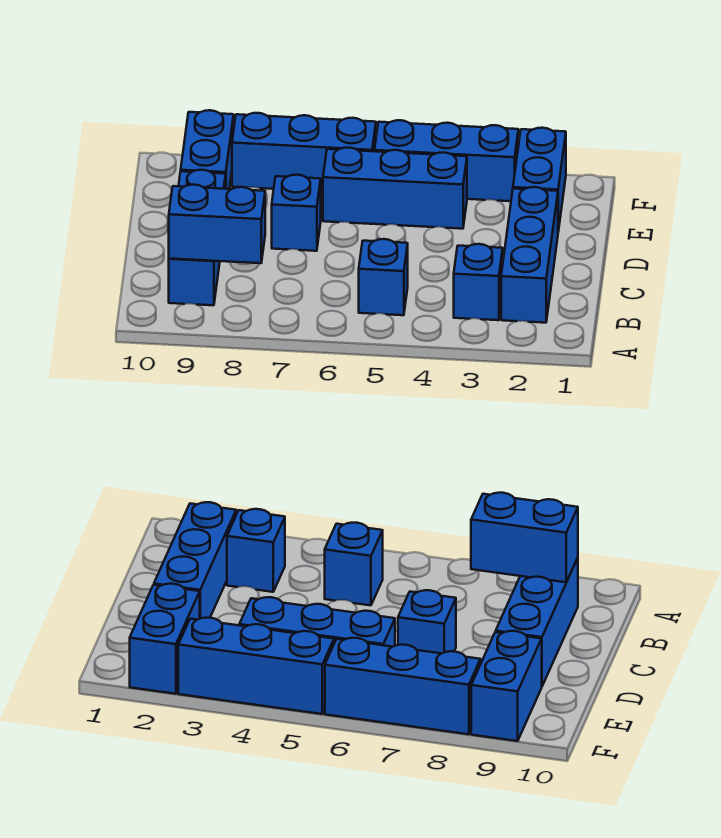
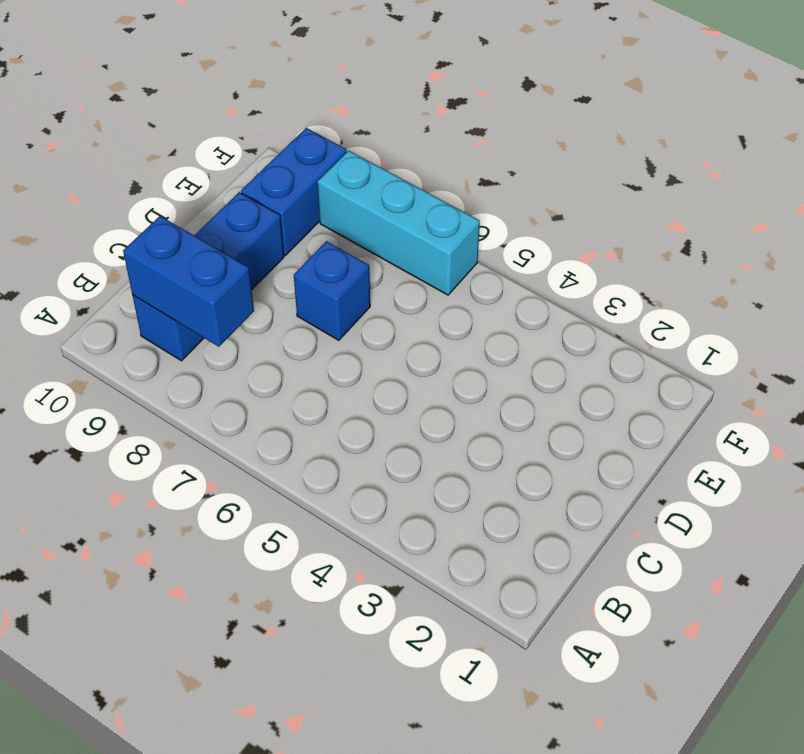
cyan brick F6:F8 level 1 -> blue brick F6:F8 level 1
none -> blue brick B2:D2 level 1
none -> blue brick B3 level 1

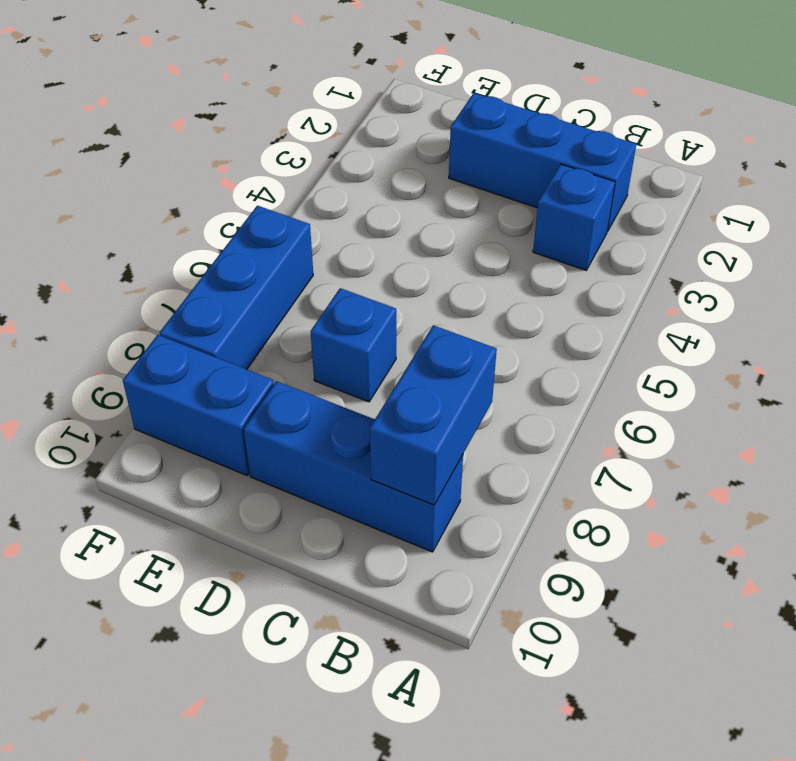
none -> blue brick B5 level 1
none -> blue brick E2:F2 level 1

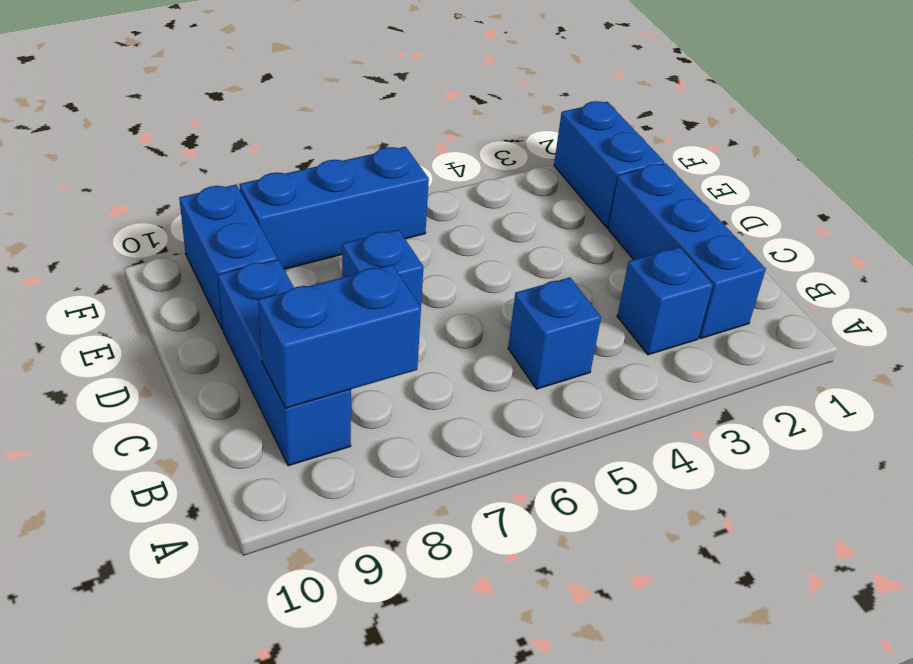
none -> blue brick E4:E6 level 1
none -> blue brick F3:F5 level 1

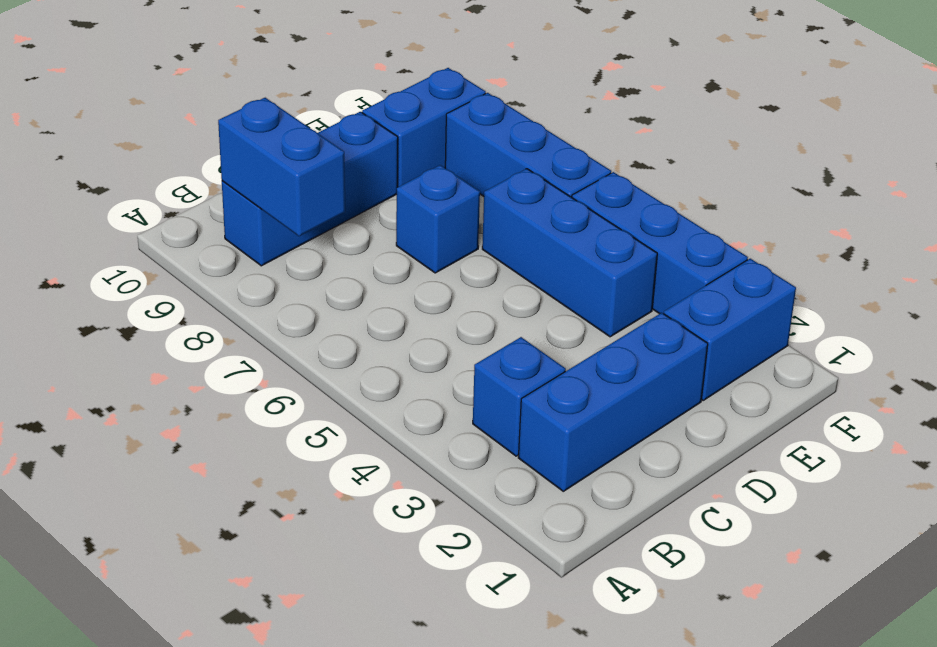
none -> blue brick B5 level 1

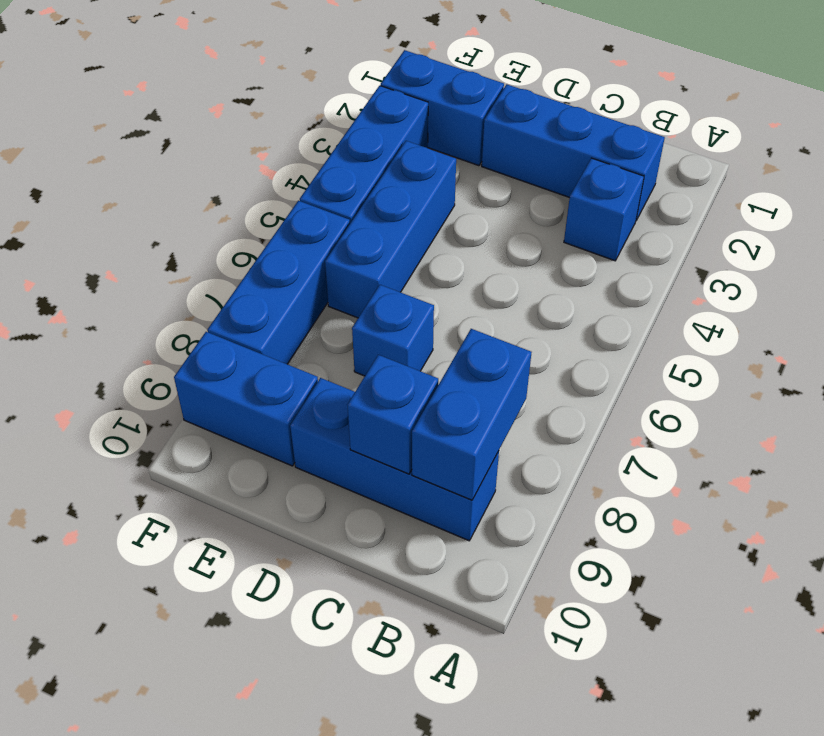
blue brick C9 level 2 -> blue brick B5 level 1

